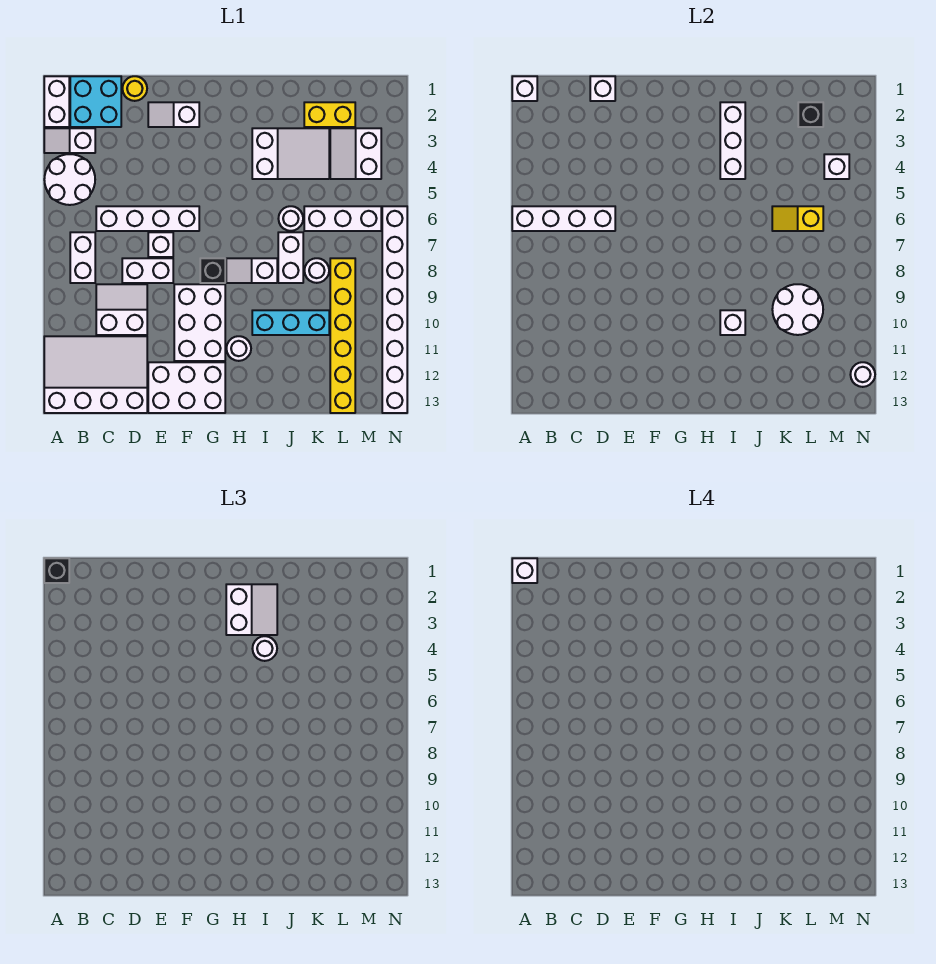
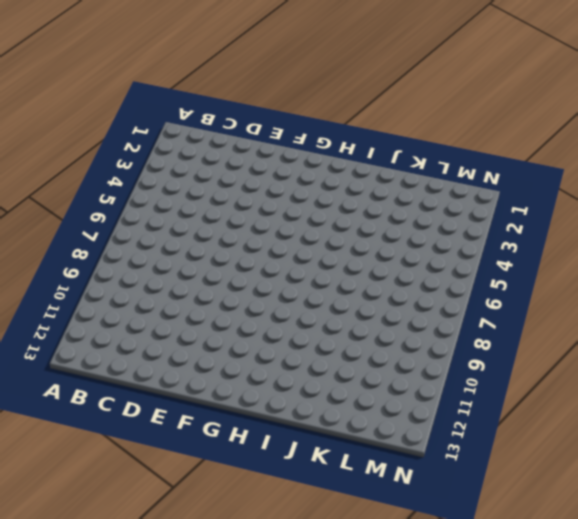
none -> white brick A1:A2 level 1
none -> white slope A3:B3 level 1 top B
none -> white round brick A4:B5 level 1
none -> white slope A11:D13 level 1 top 13

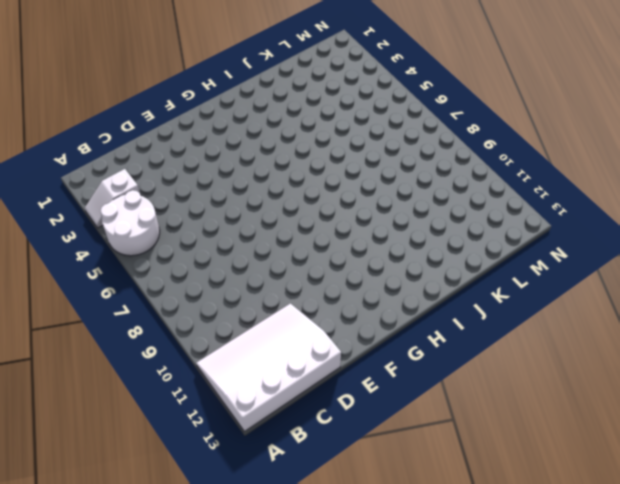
none -> white brick A1:A2 level 1
none -> cyan brick B1:C2 level 1
none -> white brick B7:B8 level 1
none -> white brick C6:F6 level 1

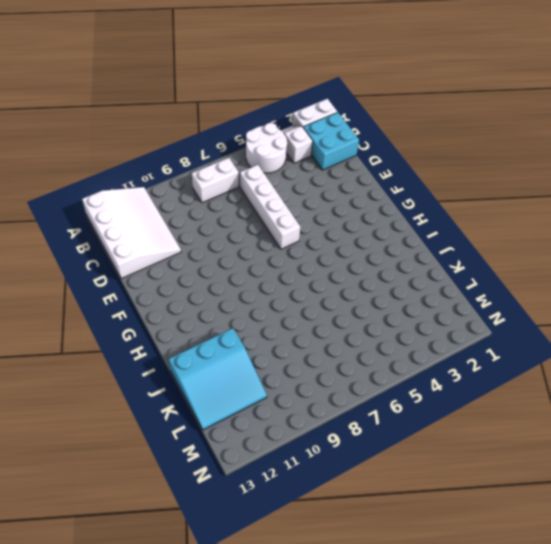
cyan slope J11:L13 level 1 top J -> yellow brick L8:L13 level 1
none -> white slope C9:D10 level 1 top 10
none -> yellow round brick D1 level 1
none -> white brick D8:E8 level 1
none -> white slope E2:F2 level 1 top F

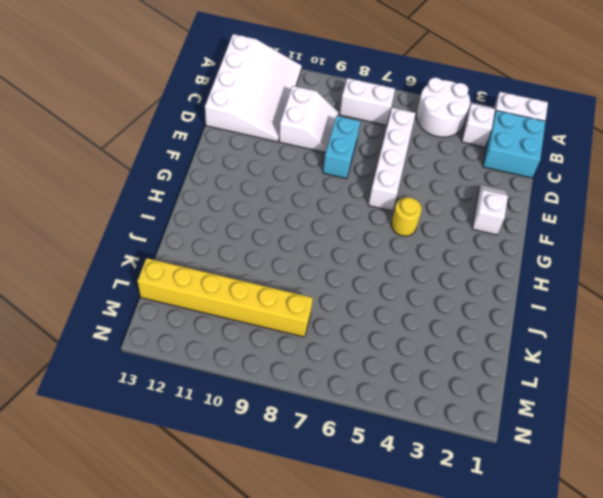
cyan brick D8:E8 level 1 -> white brick D8:E8 level 1
yellow round brick G5 level 1 -> yellow round brick D1 level 1
none -> white brick E7 level 1
none -> white brick E12:G13 level 1
none -> white brick F9:G11 level 1
none -> black brick G8 level 1

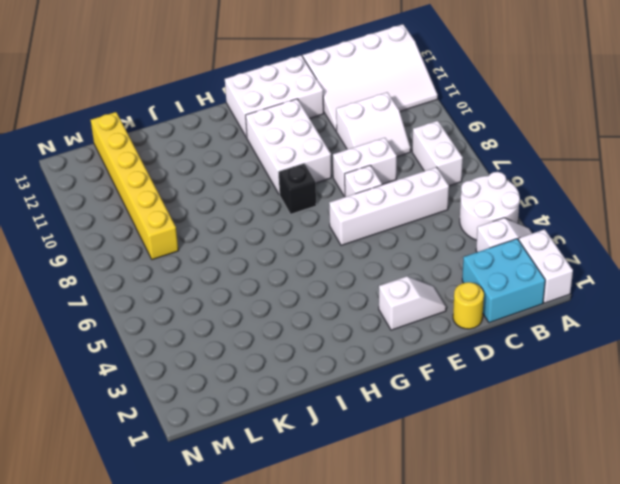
none -> white slope H8:I8 level 1 top I
none -> white round brick H11 level 1
none -> white slope I3:K4 level 1 top I
none -> cyan brick I10:K10 level 1

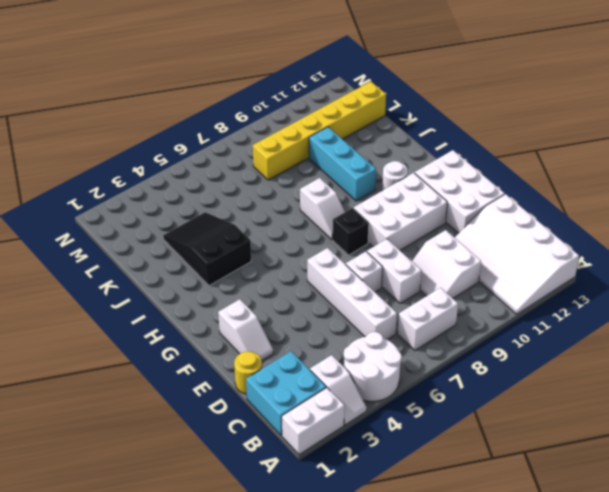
black slope I3:K4 level 1 top I -> white slope I3:K4 level 1 top I
none -> white round brick J6 level 1
none -> white brick J7:J8 level 1
none -> yellow brick K2:L2 level 1
none -> white brick K6:M6 level 1

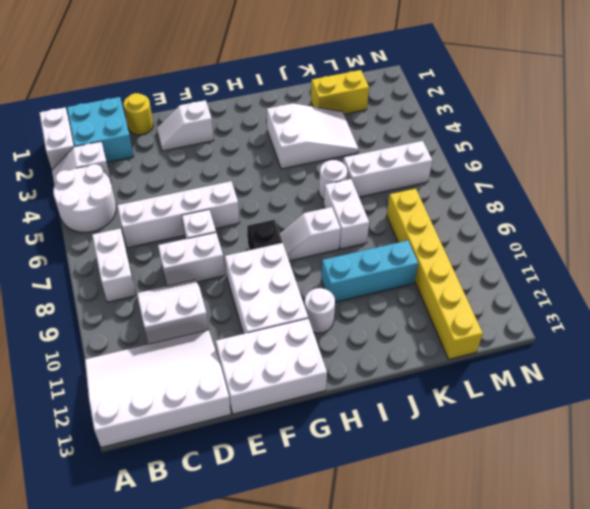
none -> white round brick K8 level 1
none -> white slope L3:M4 level 1 top M
none -> white brick N6:N13 level 1
none -> white brick A1 level 2

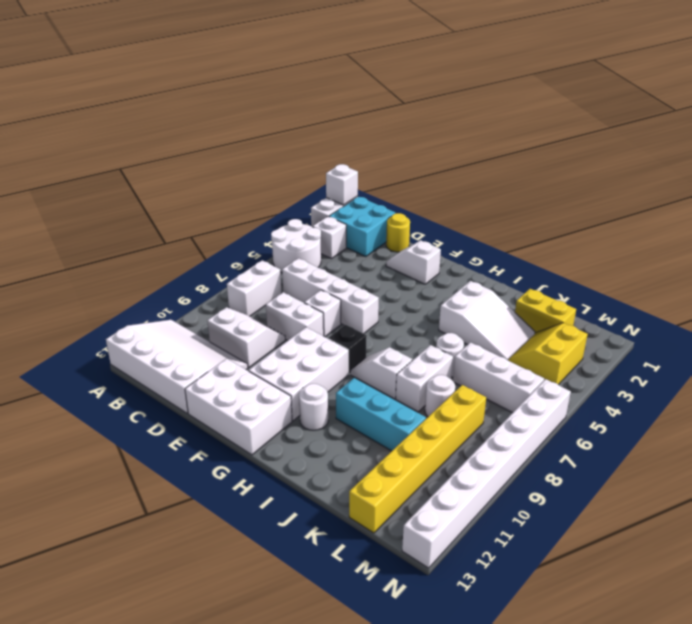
yellow slope L3:M4 level 1 top M -> white slope L3:M4 level 1 top M
none -> white brick A6:D6 level 2
none -> white brick D1 level 2
none -> white brick I2:I4 level 2
none -> white brick I10 level 2

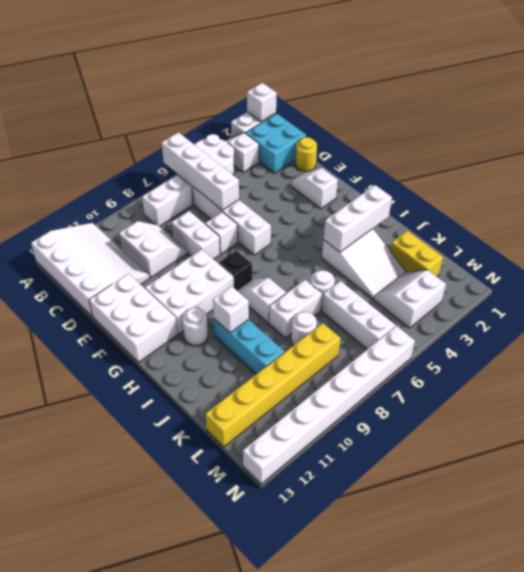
none -> white brick D1 level 2
none -> yellow slope K6:L6 level 2 top L
none -> white round brick K9:L10 level 2
none -> black brick L2 level 2

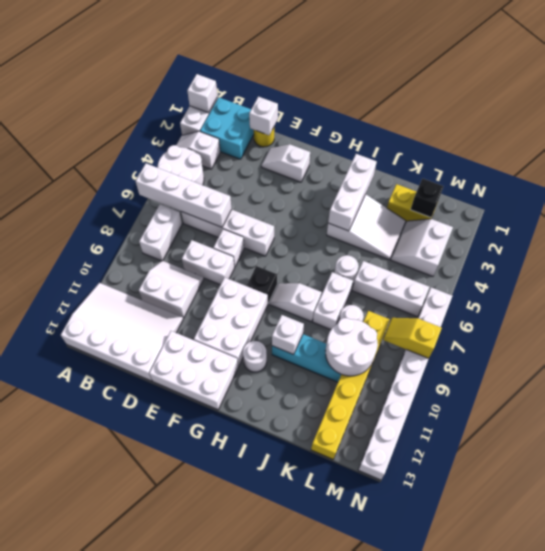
yellow slope M8:N8 level 2 top N -> yellow slope K6:L6 level 2 top L
none -> white brick M4 level 2
none -> white round brick N12 level 2
none -> black brick A1 level 3
none -> white slope H2:I3 level 3 top H

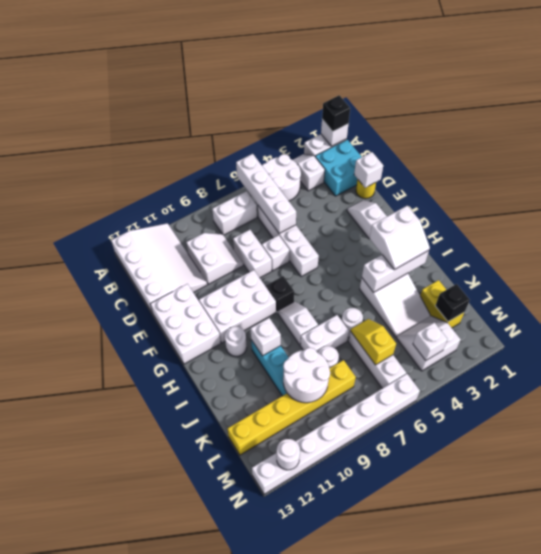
none -> white round brick I4 level 3
none -> white brick A1 level 4

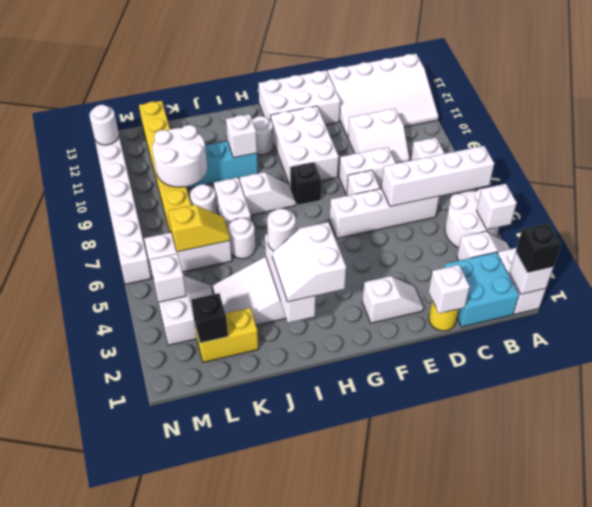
white brick A4 level 2 -> white brick A1 level 4

